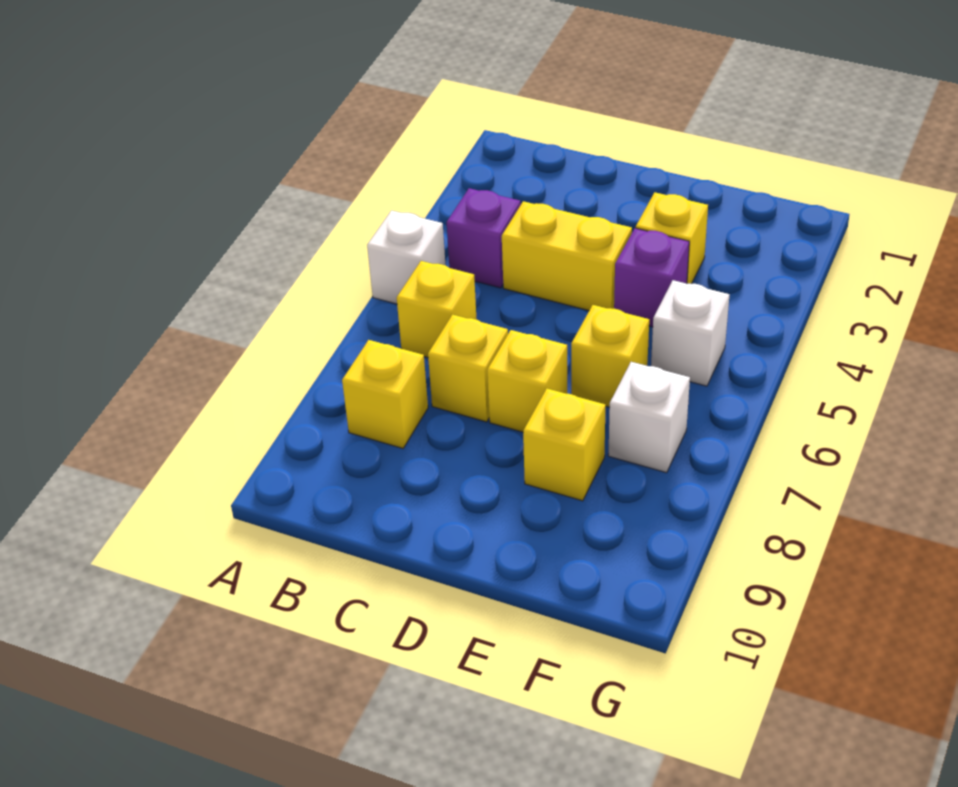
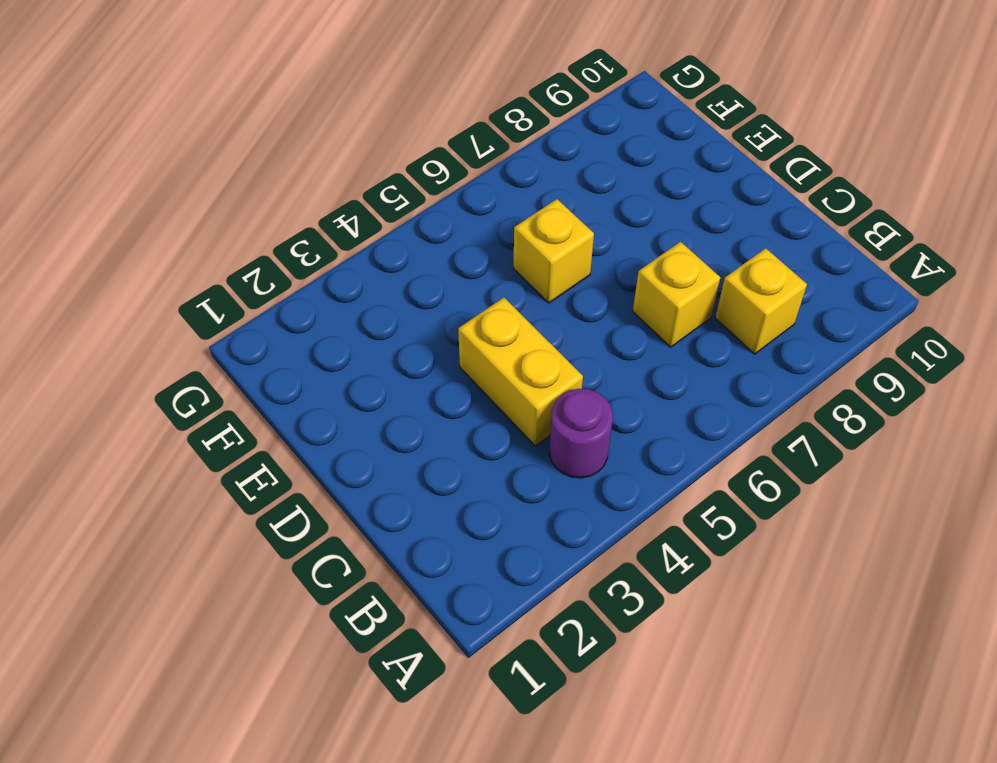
purple round brick B4 level 1 -> purple brick B4 level 1
none -> white brick A5 level 1
none -> yellow brick B6 level 1
none -> yellow brick D7 level 1

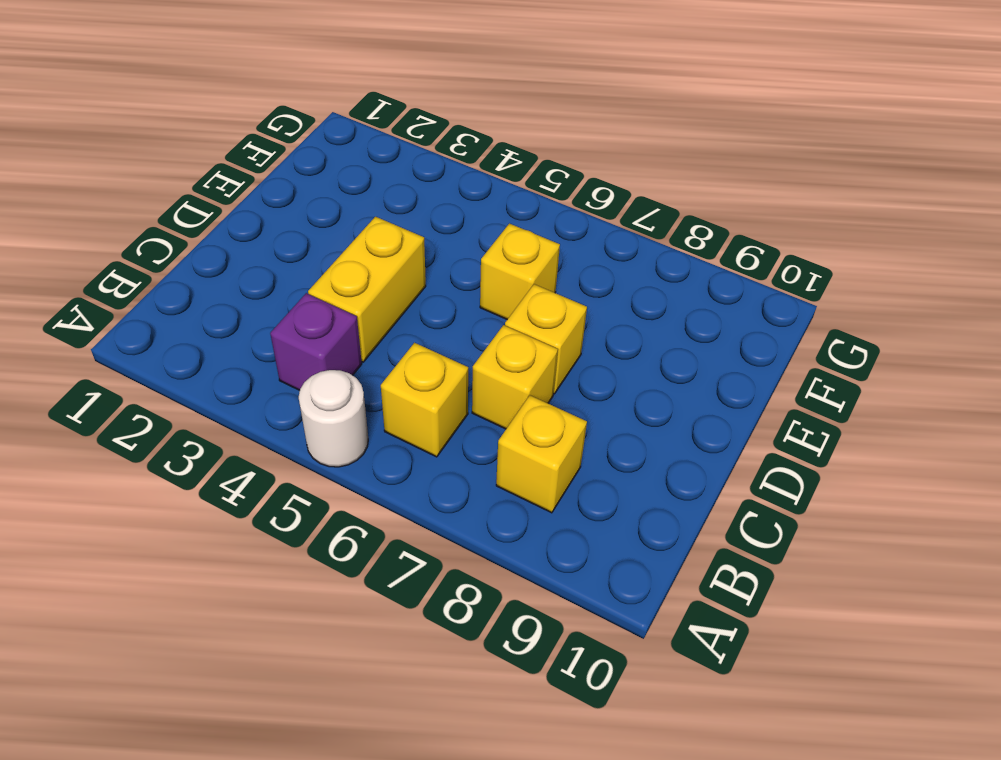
white round brick A5 level 1 -> white brick A5 level 1
none -> yellow brick E3 level 1
none -> purple brick E4 level 1
none -> yellow brick E8 level 1

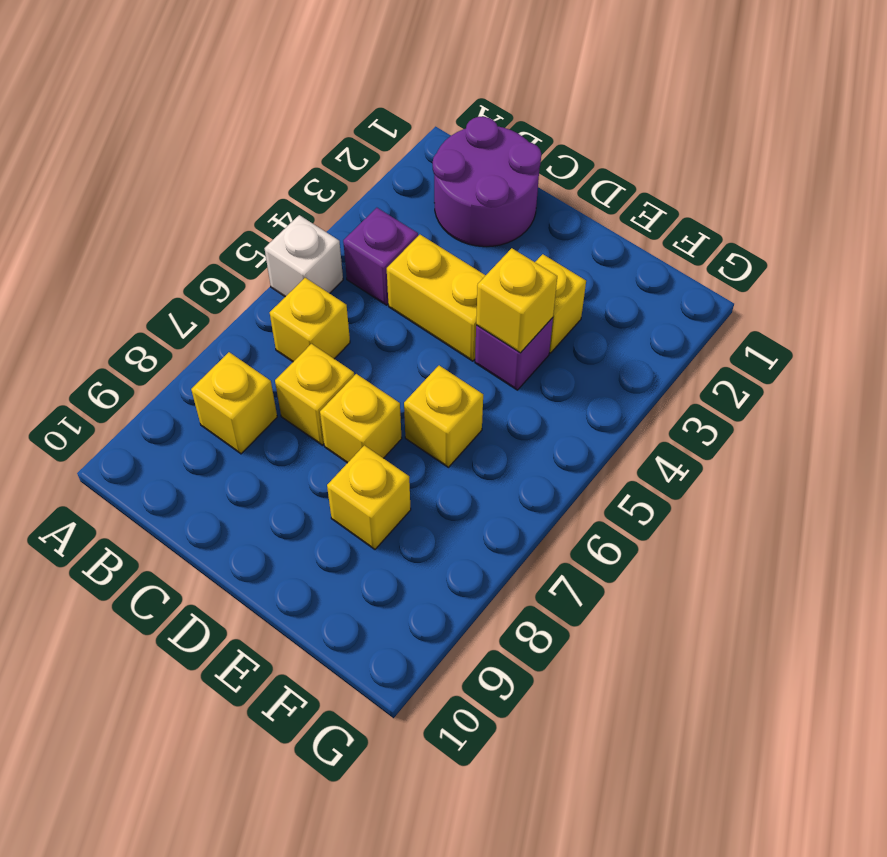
purple round brick B1:C2 level 1 -> none
yellow brick E4 level 2 -> none
none -> white brick F5 level 1
none -> white brick F7 level 1

